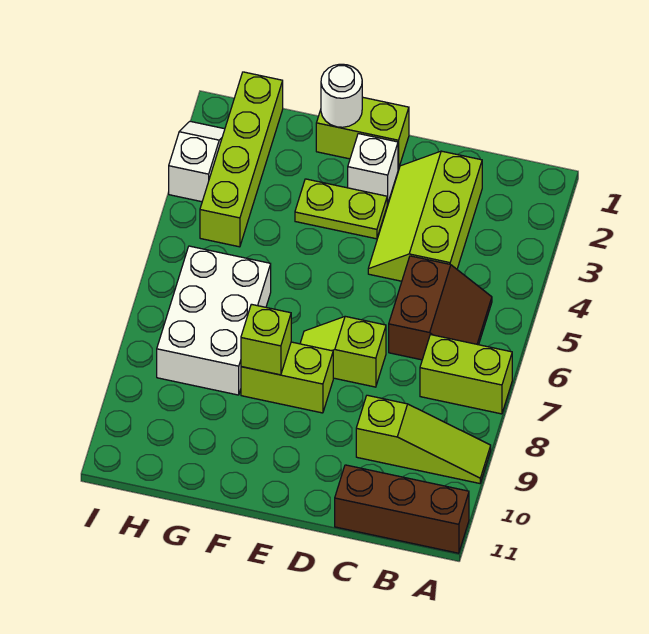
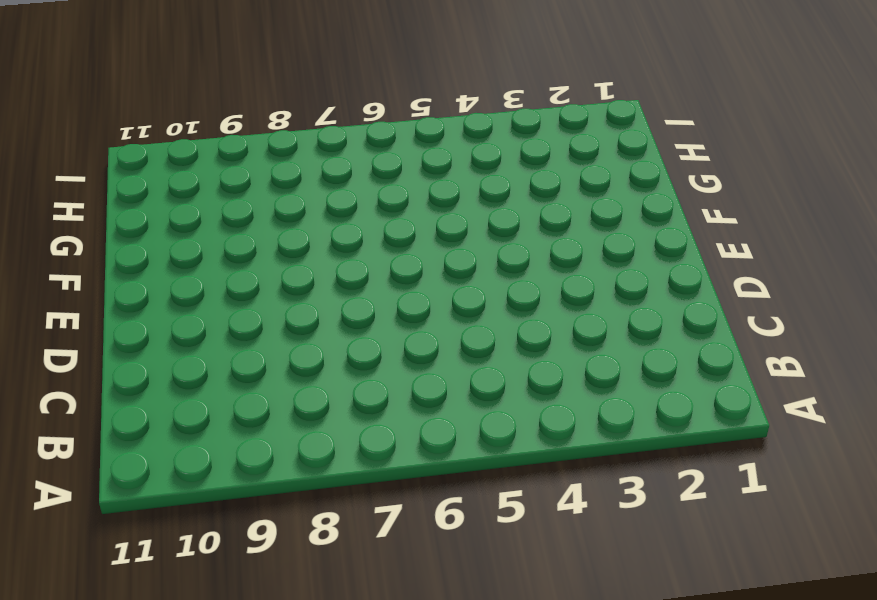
none -> lime brick A7:B7 level 1
none -> lime slope A9:C9 level 1 top C
none -> brown brick A11:C11 level 1

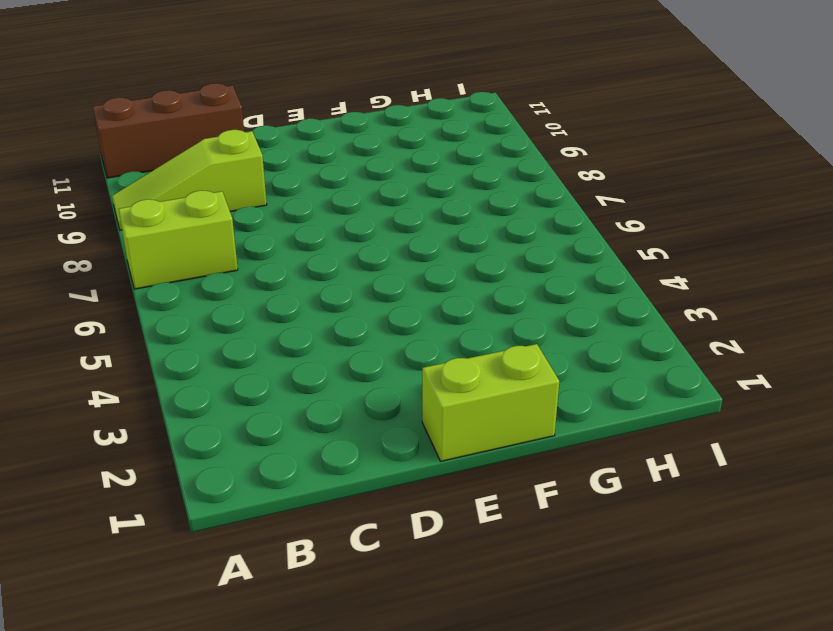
none -> brown slope B5:C6 level 1 top C
none -> lime slope C2:D4 level 1 top C
none -> lime slope D7:E7 level 1 top D

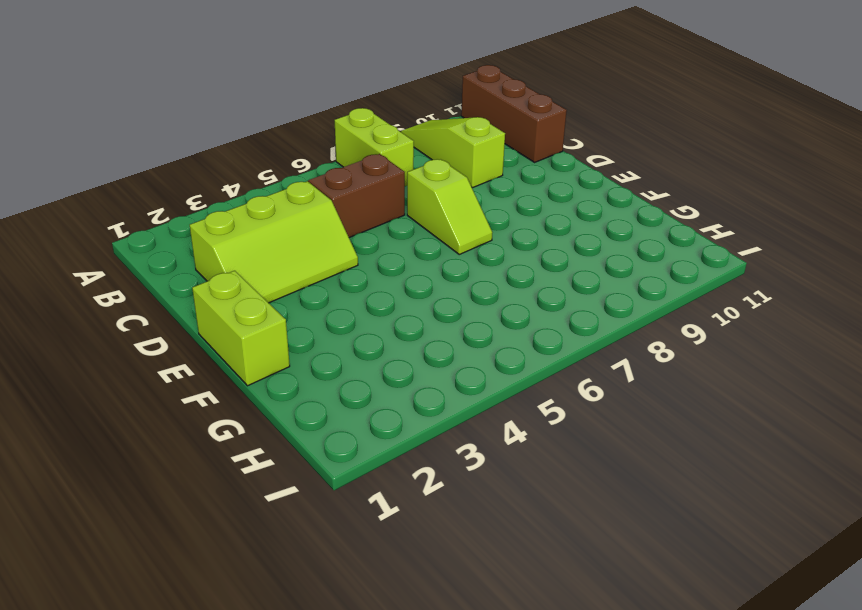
none -> white brick E2 level 1
none -> lime plate E3:F3 level 1
none -> lime brick E8:F8 level 1

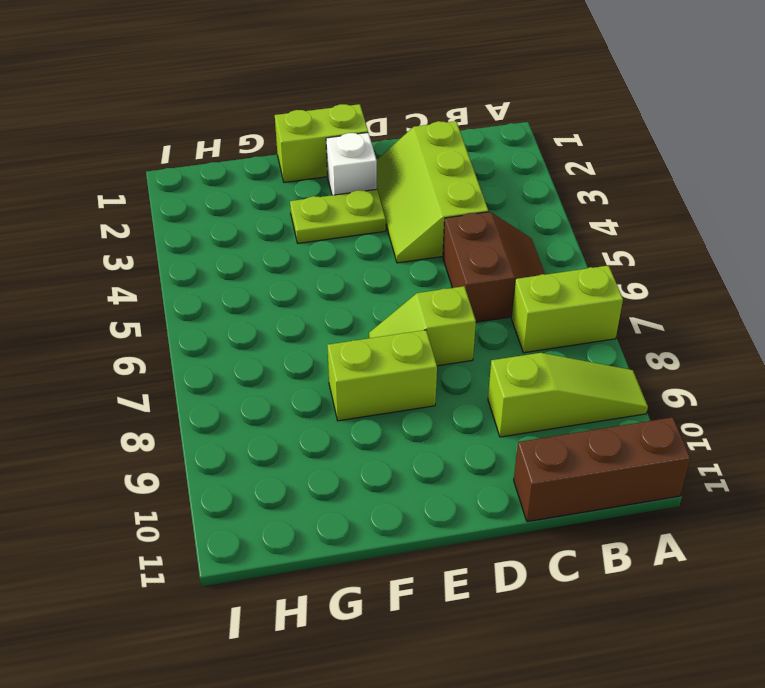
none -> white brick G6:H8 level 1
none -> lime brick H1:H4 level 1
none -> white slope I2:I3 level 1 top 3

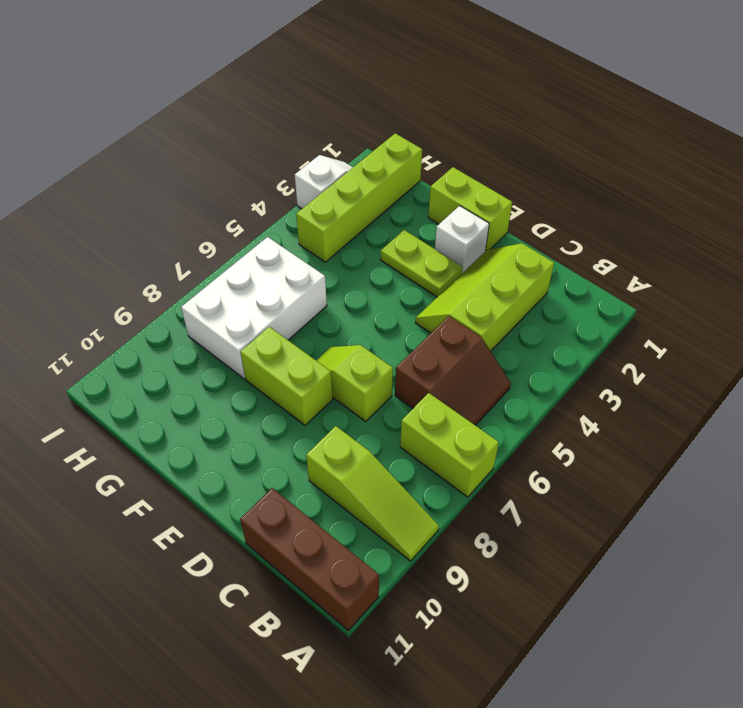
none -> white round brick F1 level 2
none -> lime brick F8 level 2

